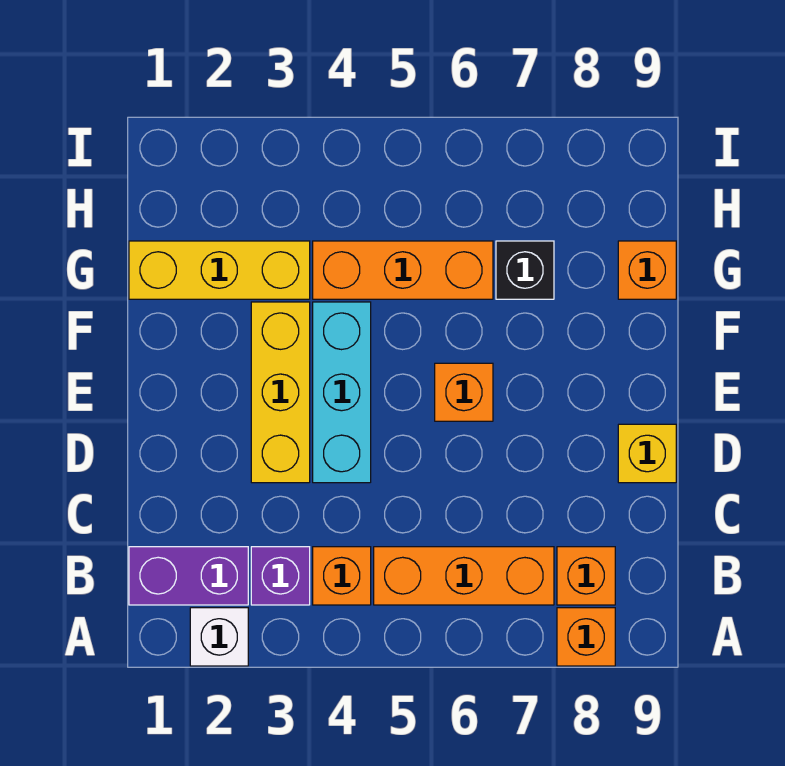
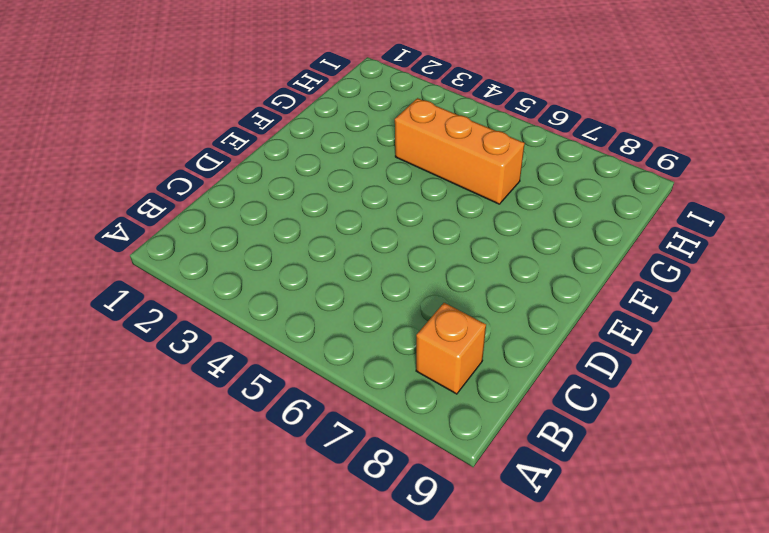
none -> white brick A2 level 1
none -> orange brick A8 level 1
none -> purple brick B1:B2 level 1

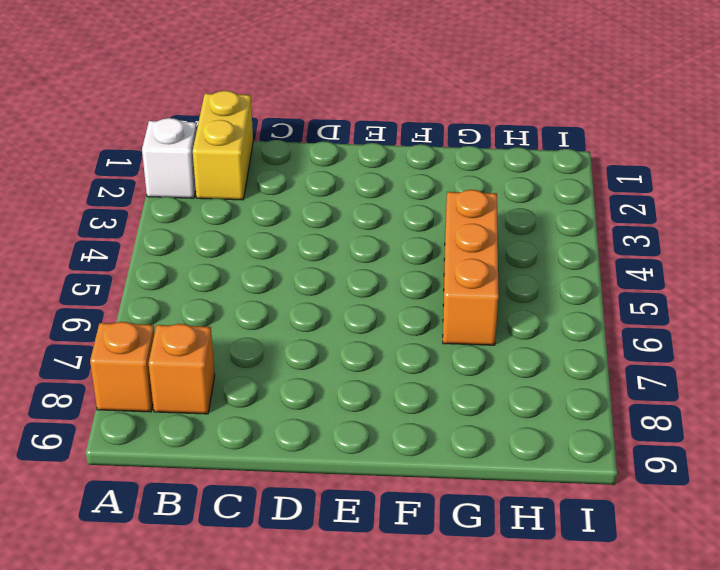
yellow brick B1:B2 level 1 -> purple brick B1:B2 level 1
none -> purple brick B3 level 1
none -> orange brick B4 level 1
none -> orange brick B5:B7 level 1

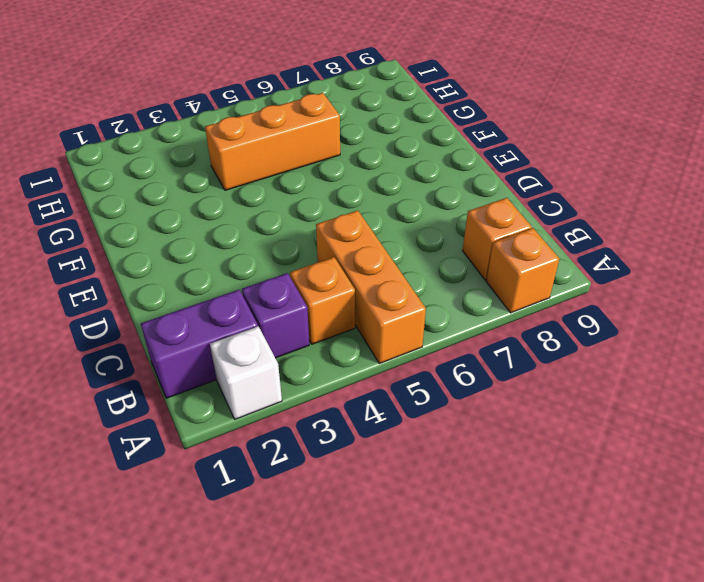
orange brick A5:C5 level 1 -> orange brick B5:B7 level 1
none -> yellow brick D3:F3 level 1
none -> cyan brick D4:F4 level 1
none -> yellow brick D9 level 1

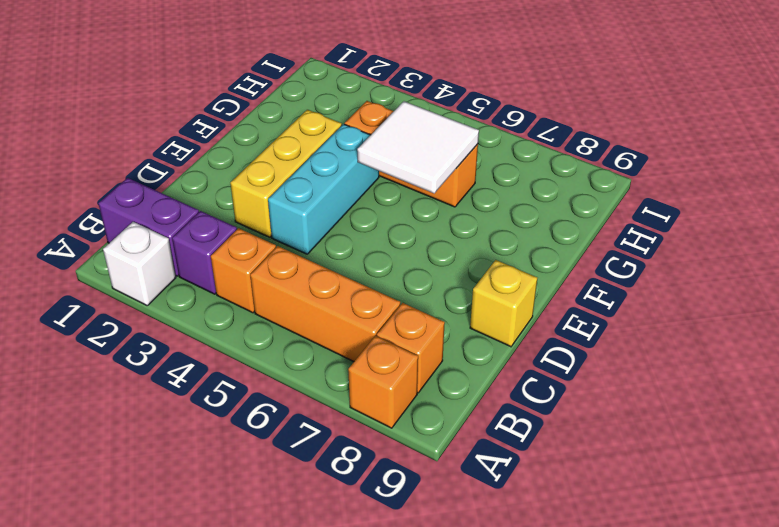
white tile F5:G6 level 2 -> none
none -> orange brick E6 level 1
none -> yellow brick G1:G3 level 1
none -> black brick G7 level 1

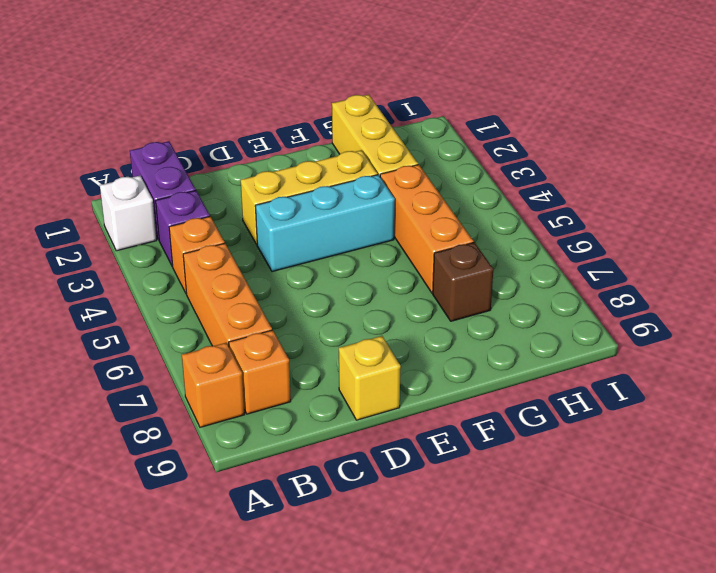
brown brick G7 level 1 -> black brick G7 level 1
none -> orange brick E6 level 1
none -> orange brick G9 level 1

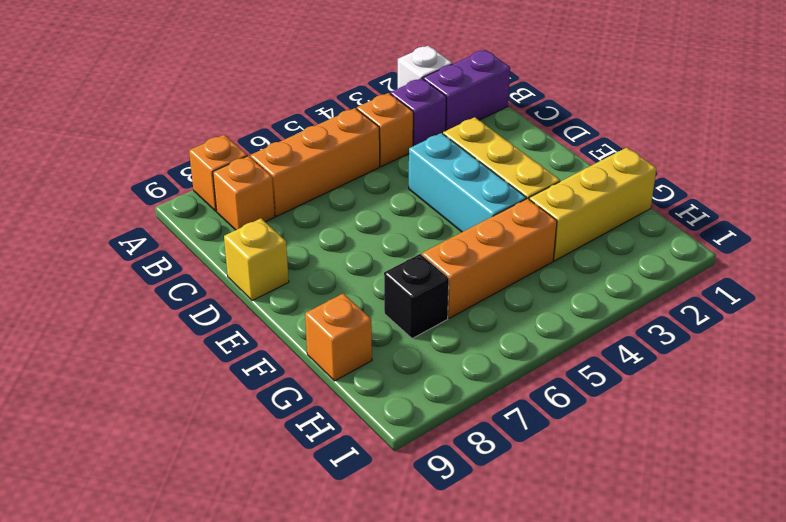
none -> orange brick E6 level 1

